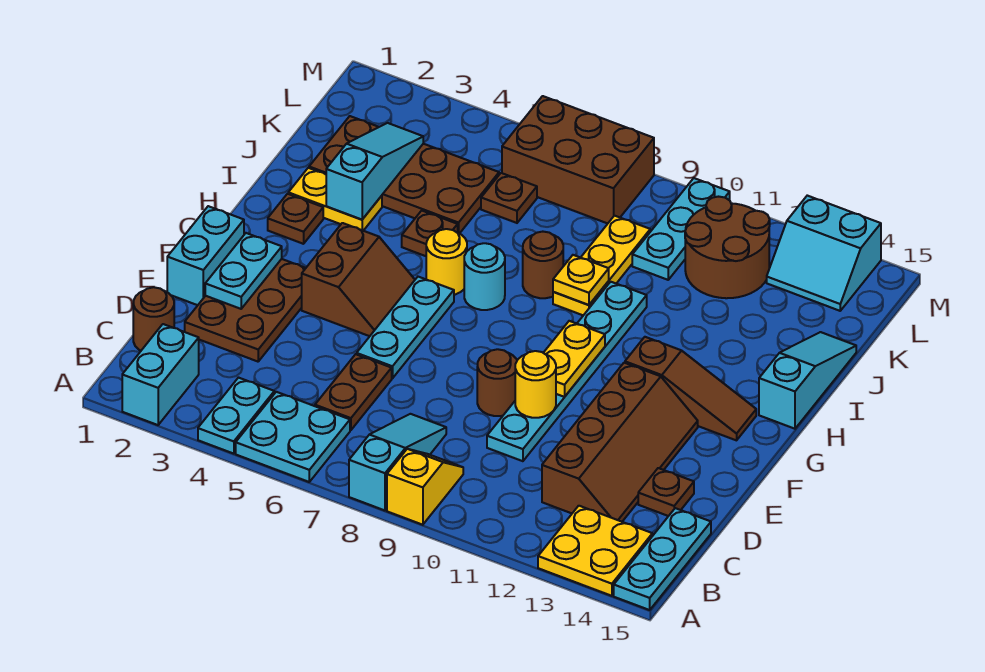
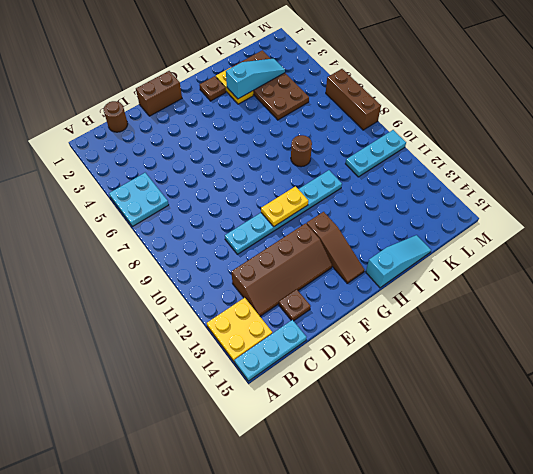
brown brick E1:F1 level 1 -> cyan brick E1:F1 level 1
brown brick M6:M8 level 1 -> brown brick L6:M8 level 1
none -> cyan brick A2:B2 level 1
none -> cyan plate A4:B4 level 1
none -> cyan slope A8:C8 level 1 top A
none -> yellow slope A9:B9 level 1 top A

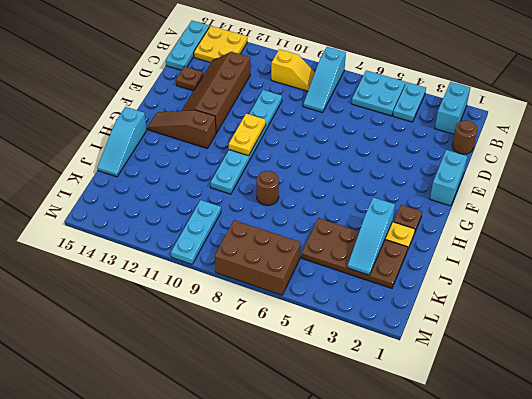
yellow slope B9:B10 level 1 top 10 -> yellow slope A9:B9 level 1 top A
none -> brown plate C6:D6 level 1
none -> brown plate D2:F3 level 1
none -> cyan plate E6:G6 level 1
none -> brown round brick E9 level 1

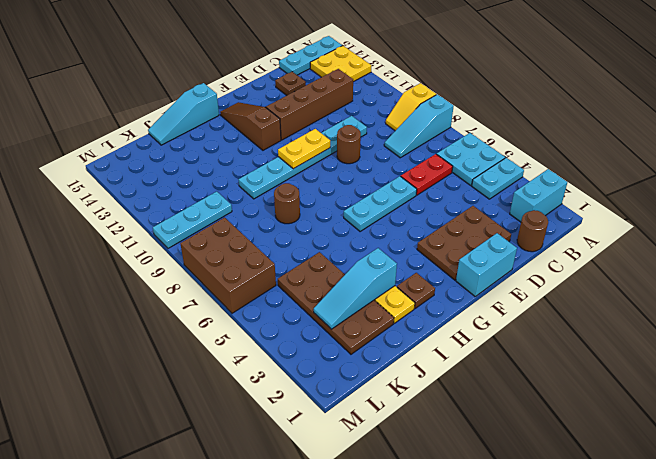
red plate C6:D6 level 1 -> brown plate C6:D6 level 1
none -> brown slope F4:G5 level 1 top 4
none -> yellow round brick H6 level 1
none -> cyan round brick H7 level 1
none -> brown plate I5 level 1

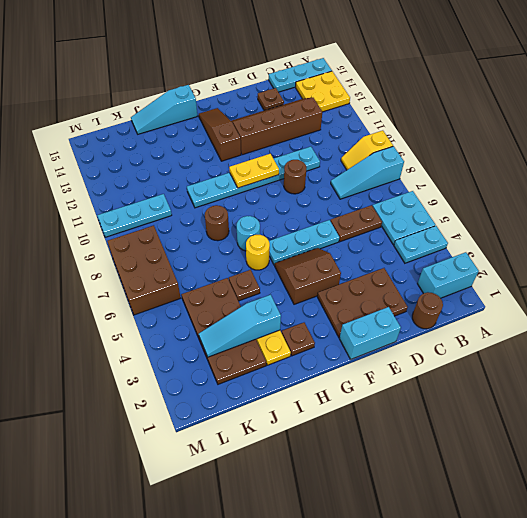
none -> yellow plate I9:K9 level 1
none -> brown plate K6 level 1
none -> brown round brick K11:L12 level 1
none -> cyan slope L13:M14 level 1 top M

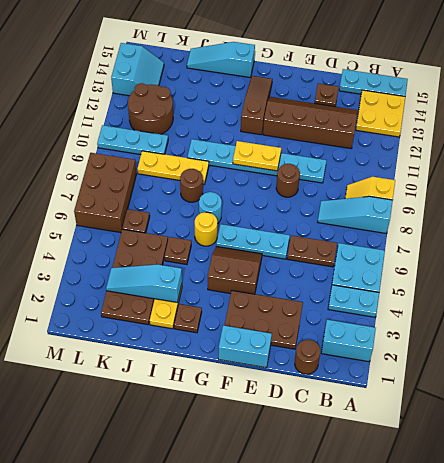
none -> cyan plate E2:F2 level 2
none -> yellow round brick E10 level 2
none -> yellow plate I9 level 2

